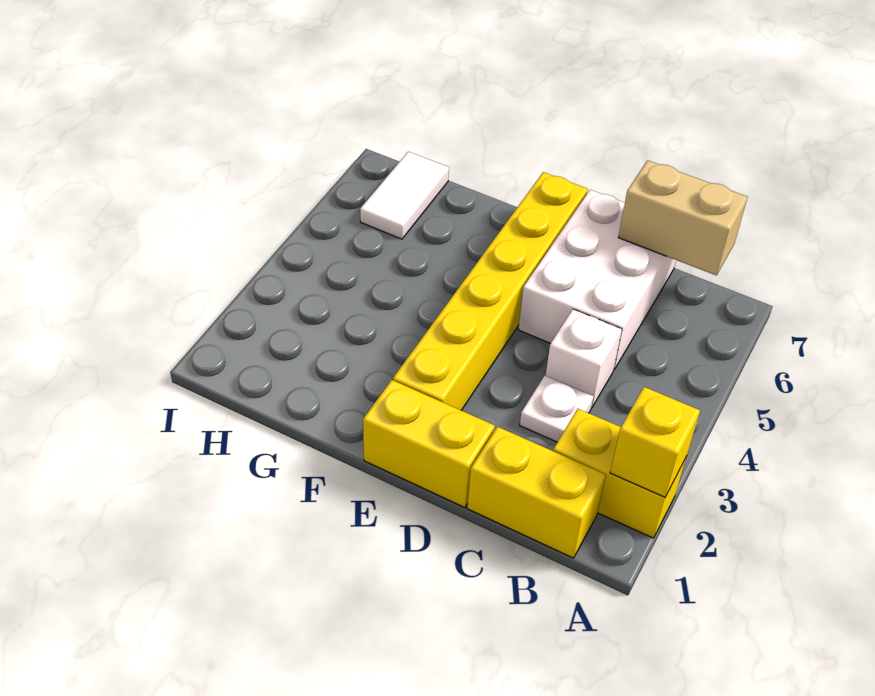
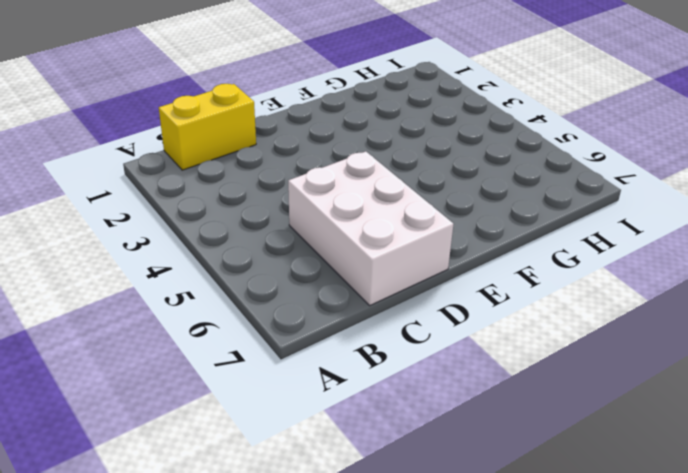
none -> yellow brick A2:B2 level 1
none -> white plate C3 level 1

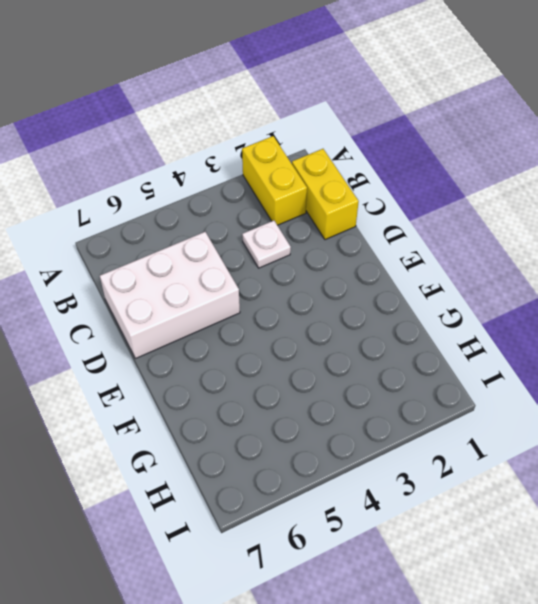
none -> white brick C4 level 1
none -> yellow brick D1:E1 level 1

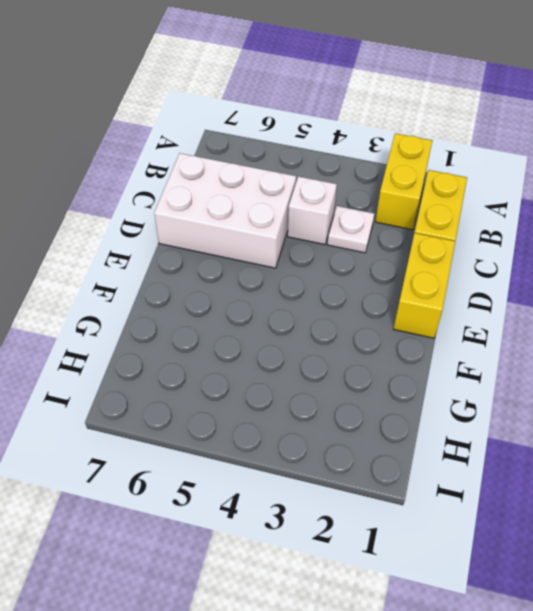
none -> yellow brick E2:E7 level 1
none -> white tile H6:H7 level 1

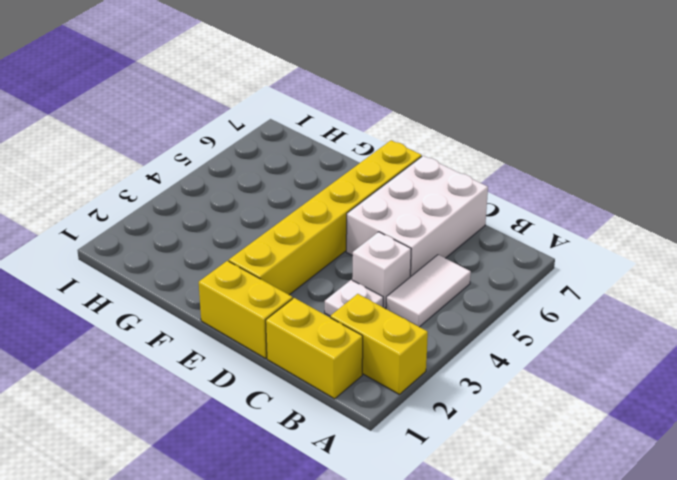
white tile B4:B5 level 1 -> white tile H6:H7 level 1
none -> yellow brick A2 level 2
none -> tan brick B7:C7 level 2

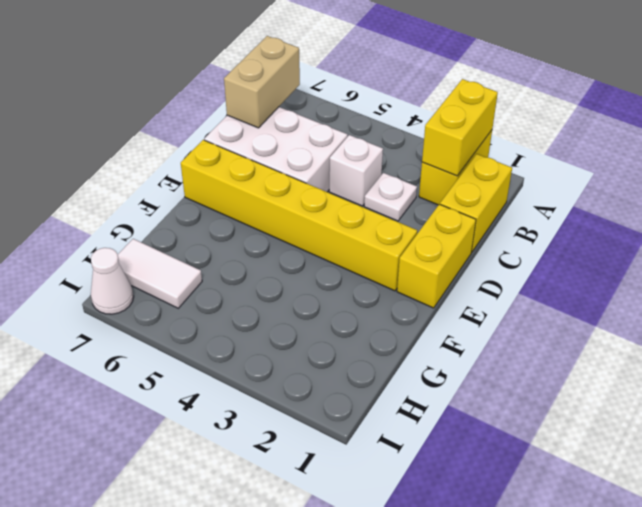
yellow brick A2:B2 level 2 -> yellow brick A2 level 2
white cone I7 level 1 -> none

